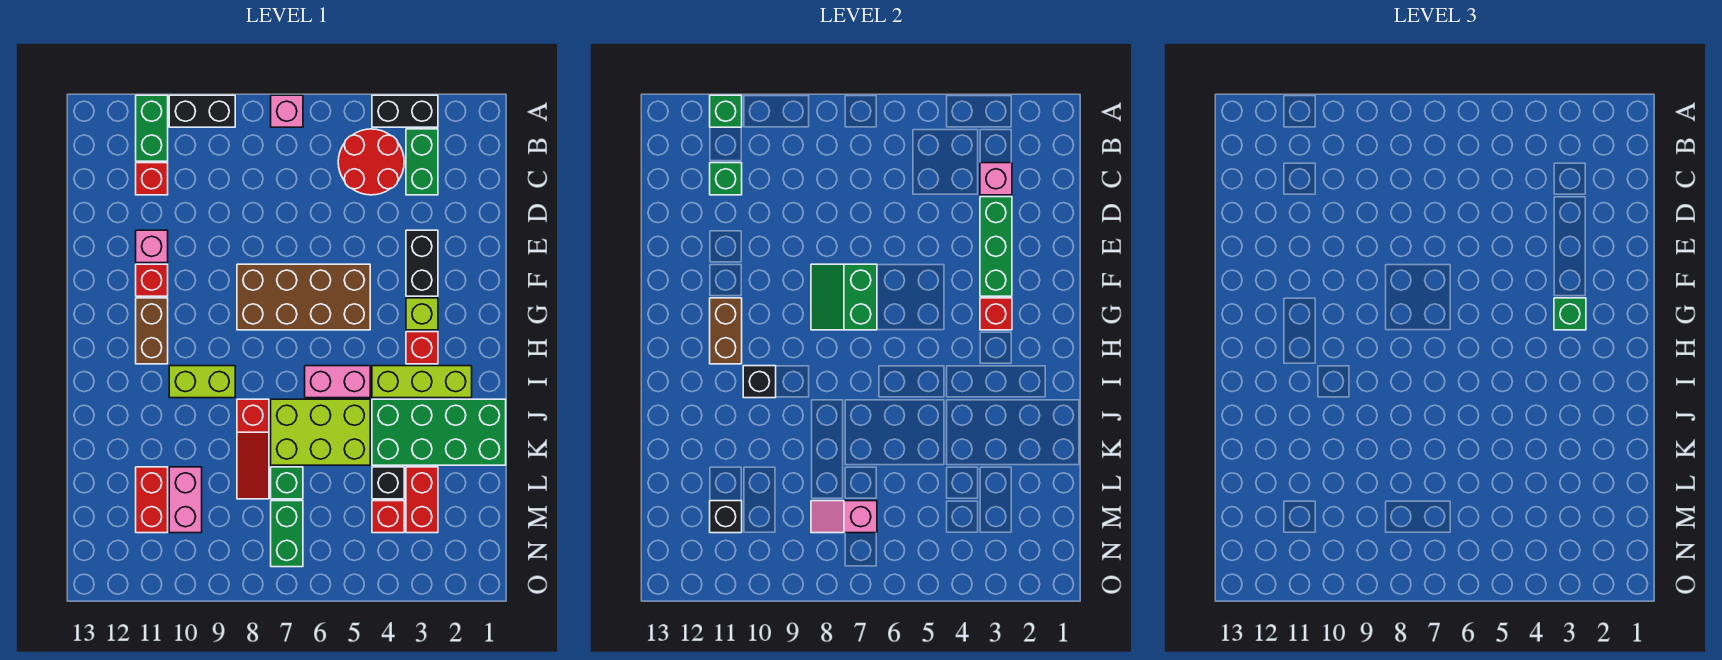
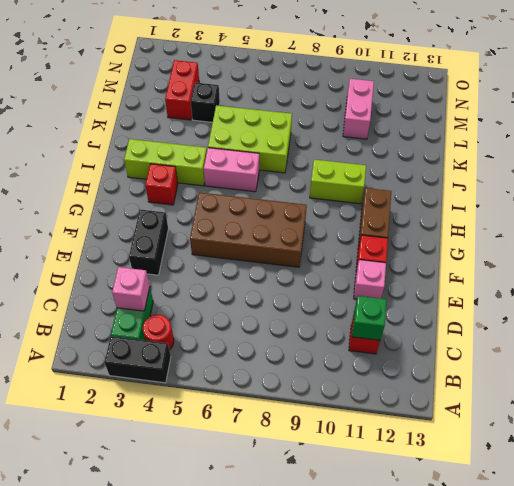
red round brick B4 level 1 -> red round brick B4:C5 level 1
none -> pink brick A7 level 1
none -> black brick A9:A10 level 1
none -> green brick A11:B11 level 1
none -> lime brick G3 level 1

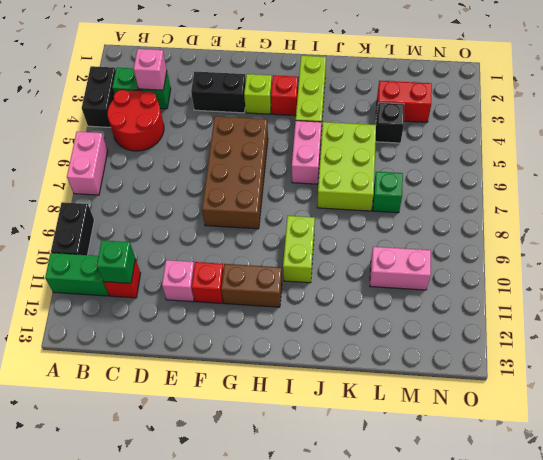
pink brick A6:A7 level 1 -> pink brick A7 level 1
none -> green brick J1:K4 level 1
none -> red slope J8:L8 level 1 top J
none -> red brick L11:M11 level 1
none -> red brick M4 level 1

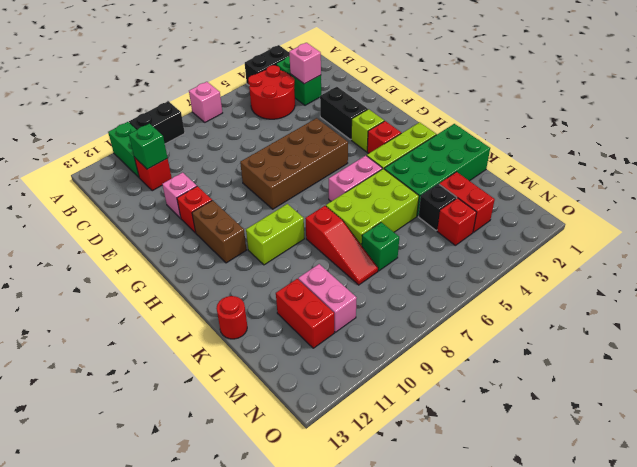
red round brick K13 level 1 -> none
none -> green brick M7:N7 level 1
none -> green brick A11 level 2
none -> green brick D3:F3 level 2
none -> green slope F7:G8 level 2 top 7

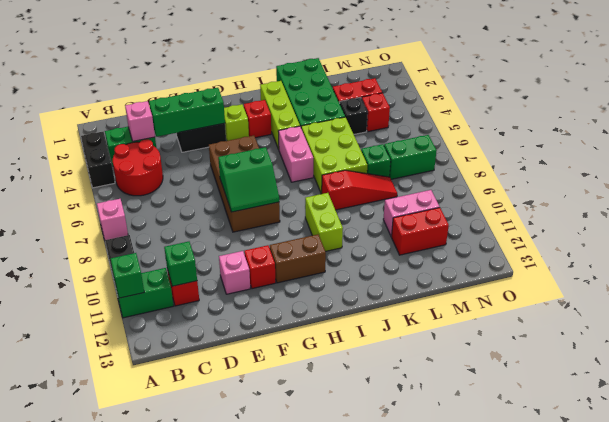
none -> red brick G3 level 2
none -> brown brick G11:H11 level 2
none -> black brick I10 level 2
none -> pink slope M7:M8 level 2 top 7

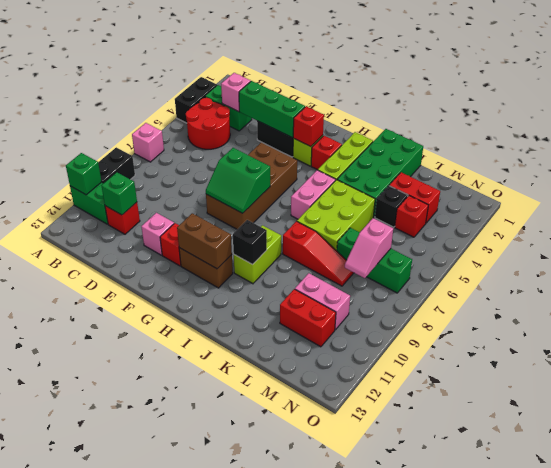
none -> black brick M11 level 2
none -> green brick G3 level 3

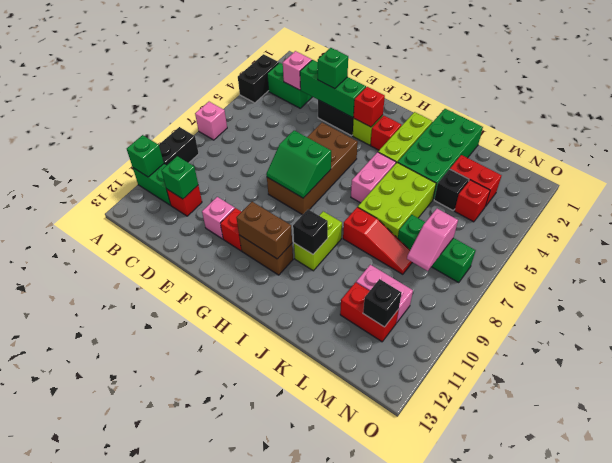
green brick E3 level 3 -> green brick G3 level 3
none -> red round brick B4:C5 level 1

